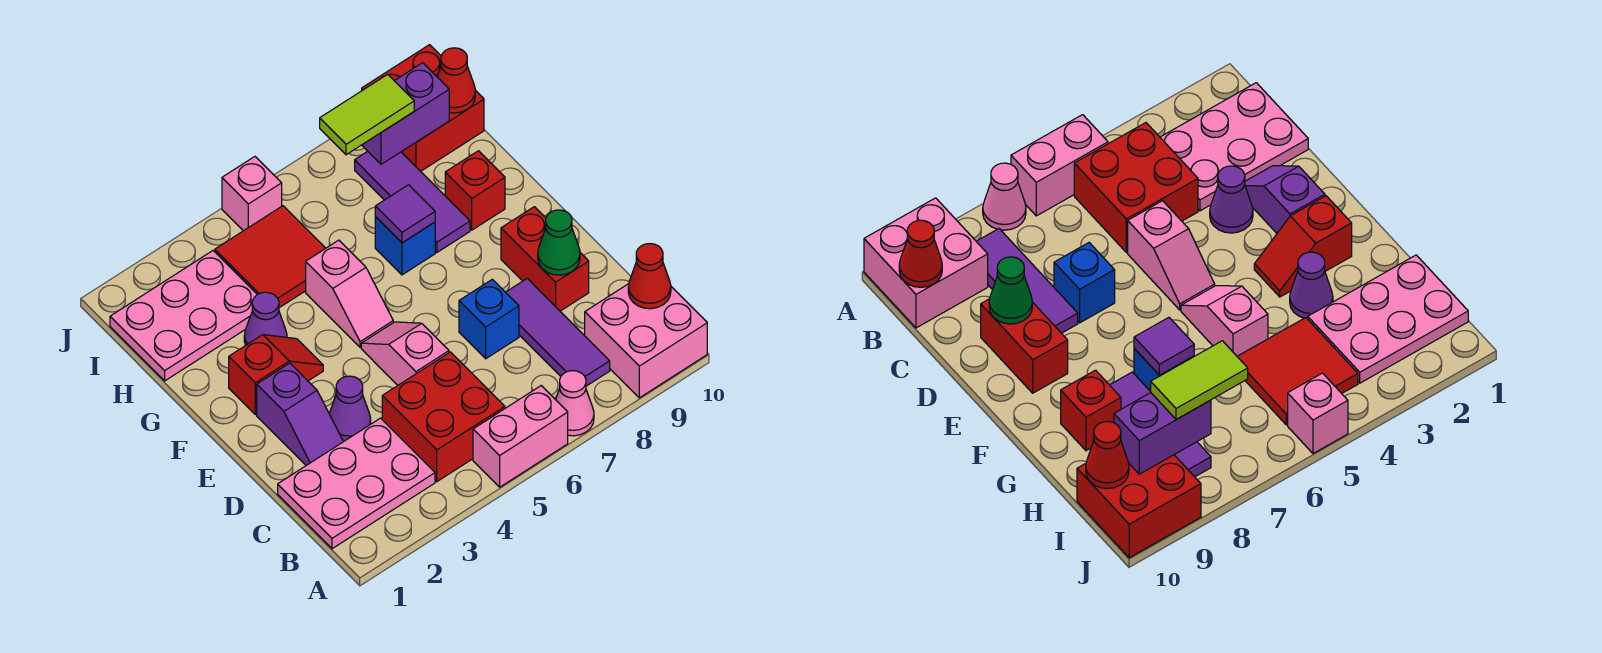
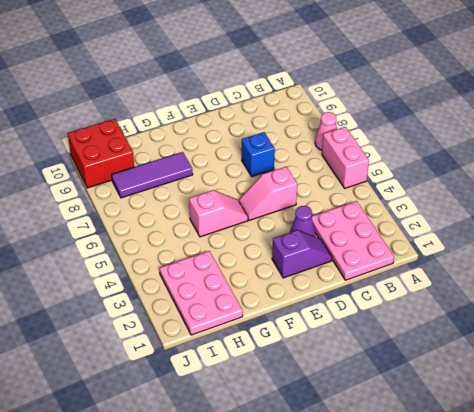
none -> pink brick A9:B10 level 1
none -> red brick B4:C5 level 1
none -> purple tile B8:D8 level 1

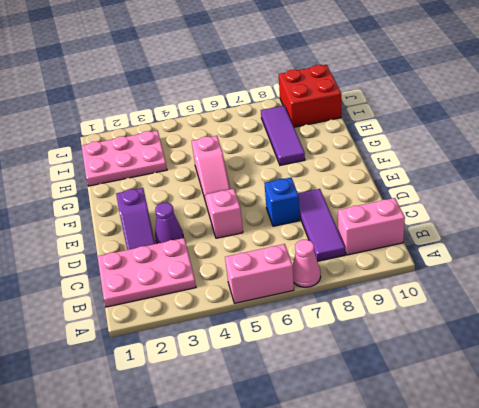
pink brick B9:B10 level 1 -> pink brick A9:B10 level 1
none -> red brick B4:C5 level 1
none -> red brick D9:E9 level 1
none -> red slope F2:F3 level 1 top 2

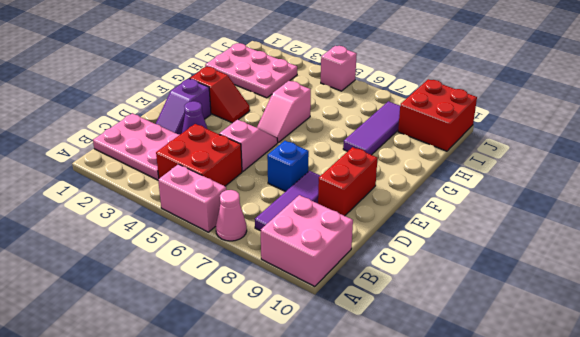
none -> purple cone G3 level 1
none -> blue brick G7 level 1
none -> red brick G9 level 1

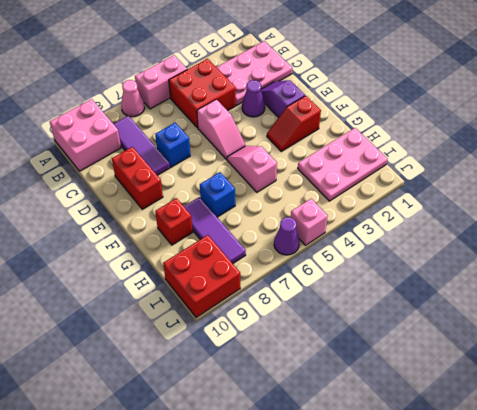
purple cone J6 level 1 -> purple cone G3 level 1
none -> red tile H4:I5 level 1
none -> red cone B10 level 2
none -> green cone D9 level 2

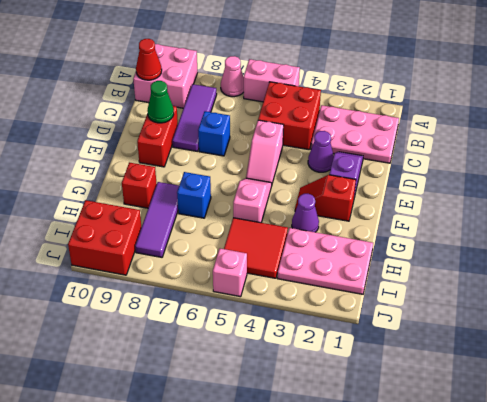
none -> purple tile G7 level 2
none -> purple brick I8:I9 level 2
none -> red cone I10 level 2

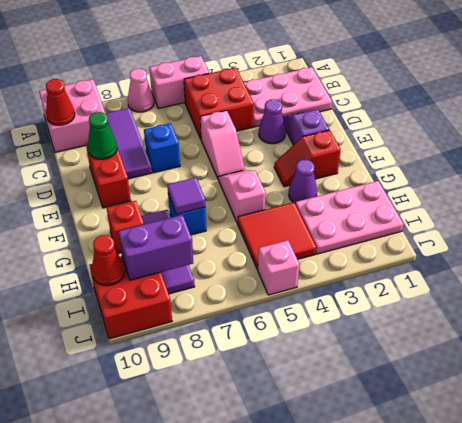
none -> lime tile I7:I8 level 3

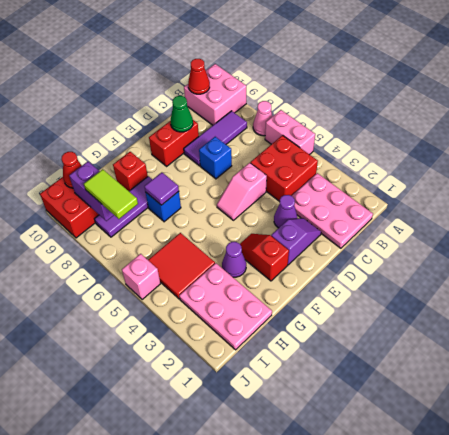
none -> pink slope F5:G5 level 1 top G

